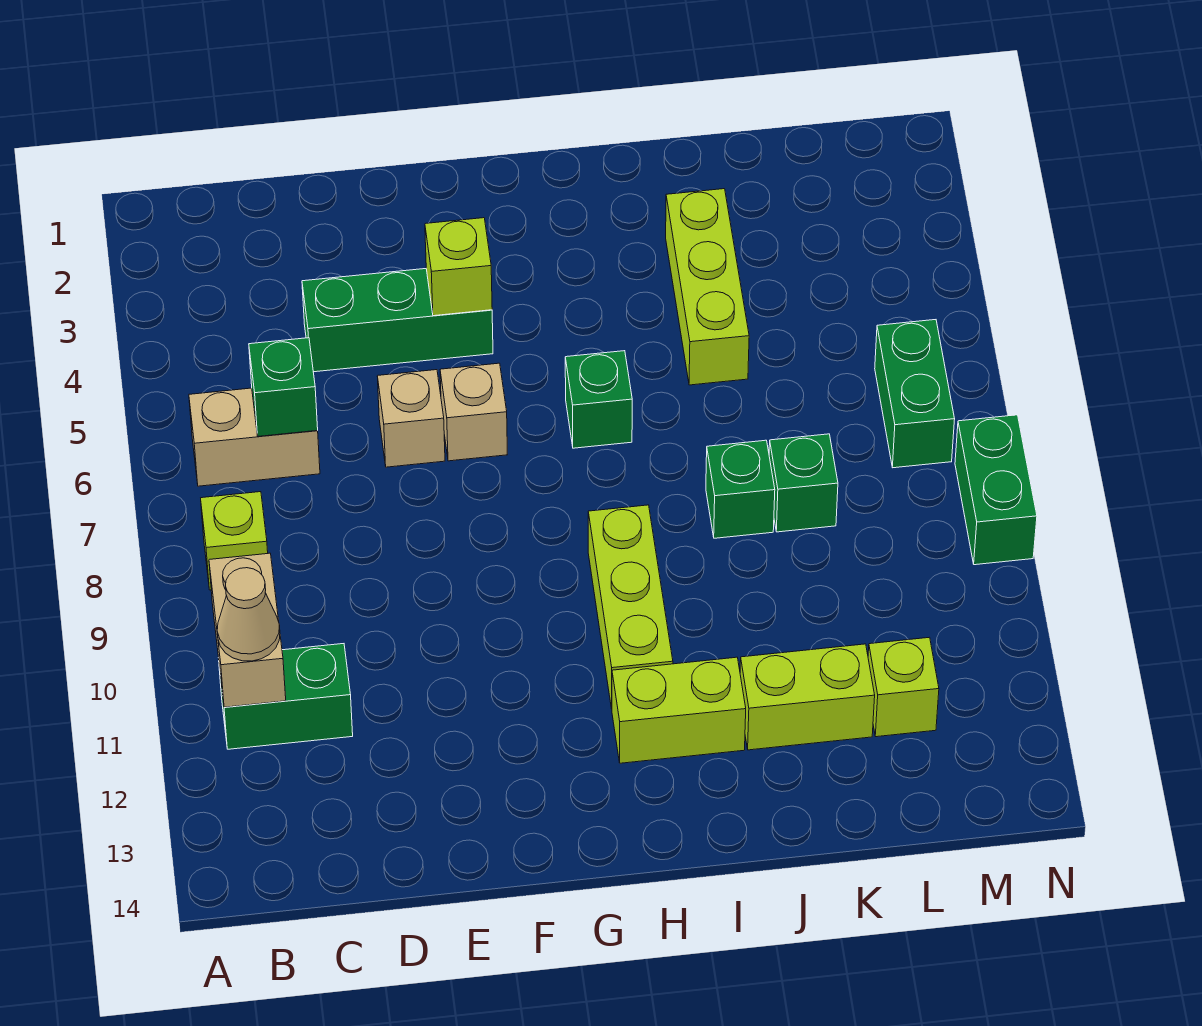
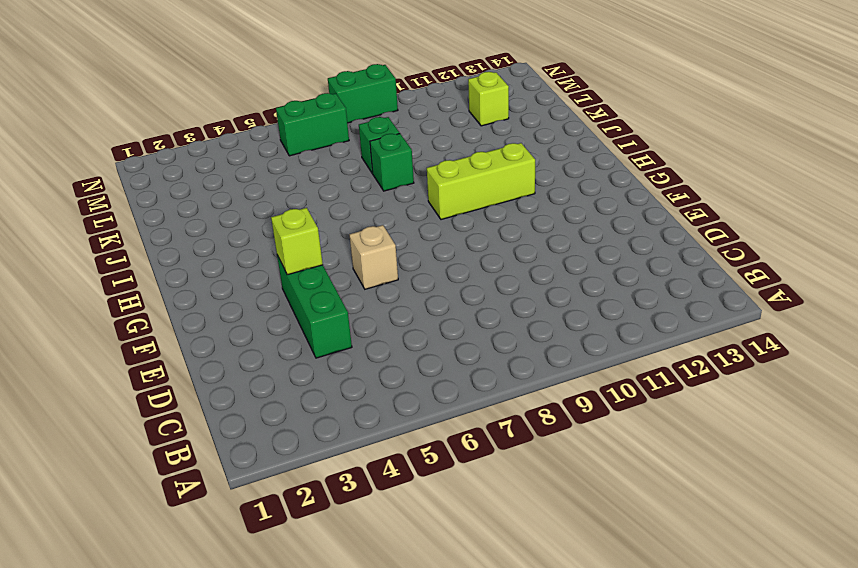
none -> tan brick B6:C6 level 1
none -> lime brick B8 level 1
none -> green brick B11:C11 level 1

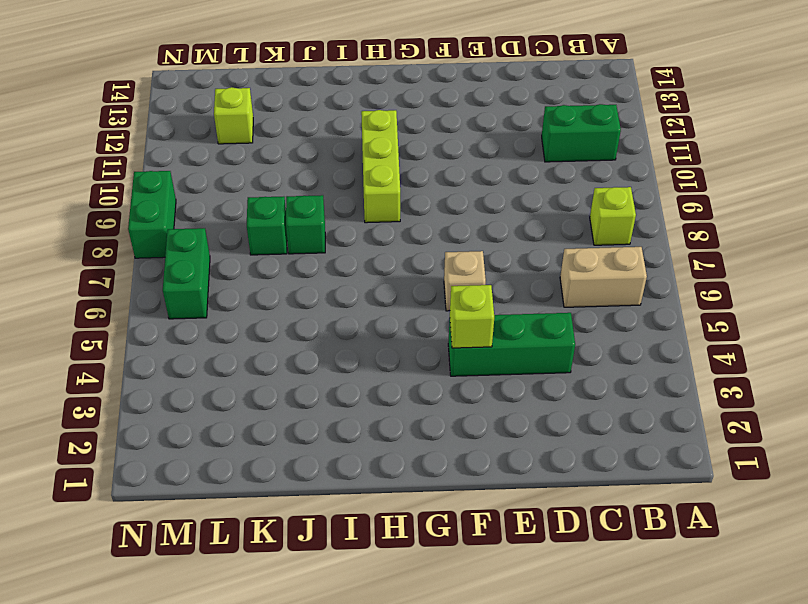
none -> tan brick E6 level 1
none -> green brick H6 level 1
none -> lime brick H12:I12 level 1

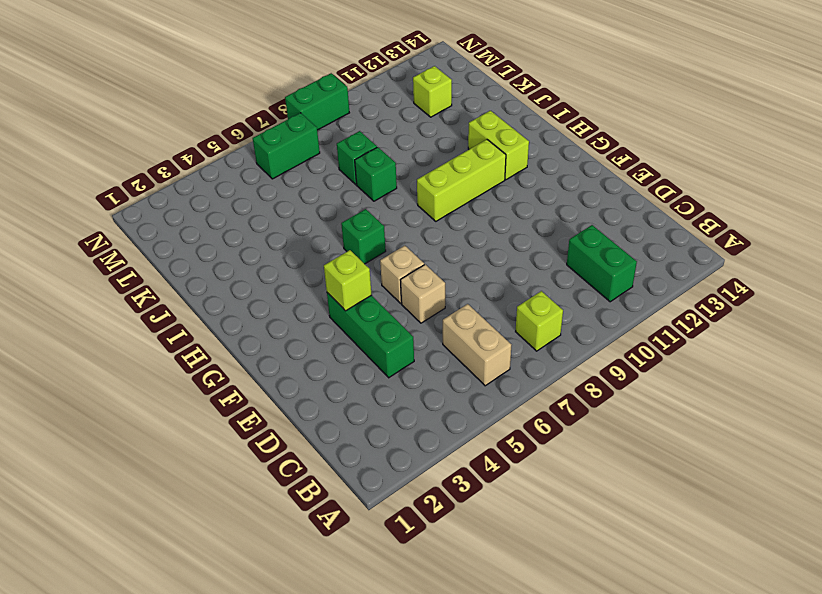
none -> lime brick J3:J5 level 1
none -> lime brick J12:K12 level 1
none -> tan brick B10:B11 level 2

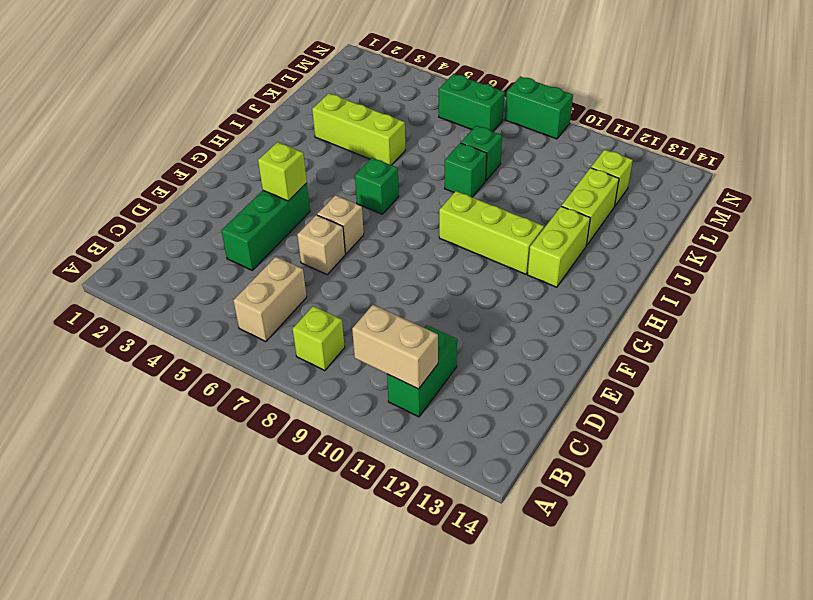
none -> green brick C6 level 2
none -> tan cone B11 level 3

